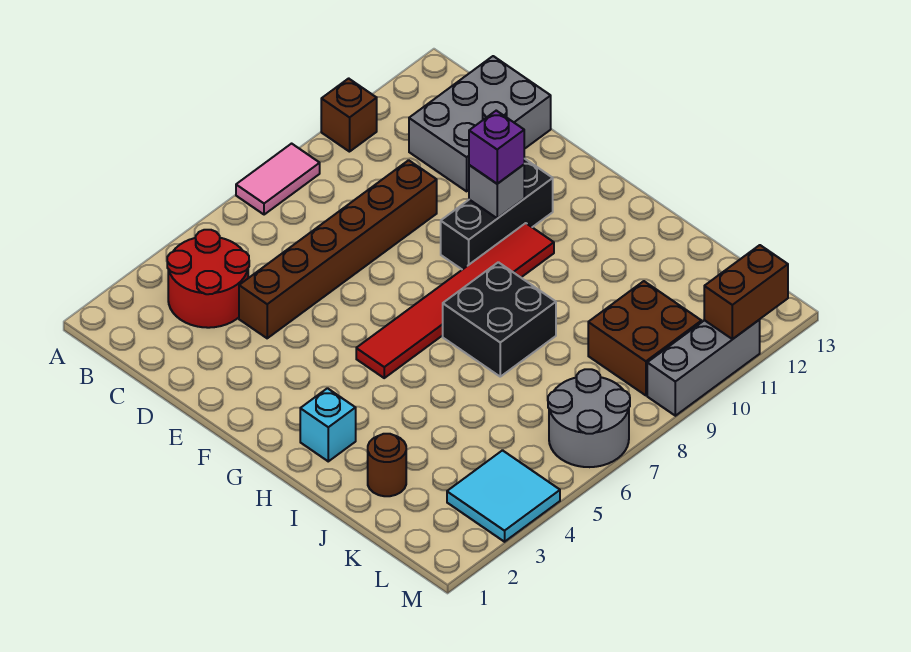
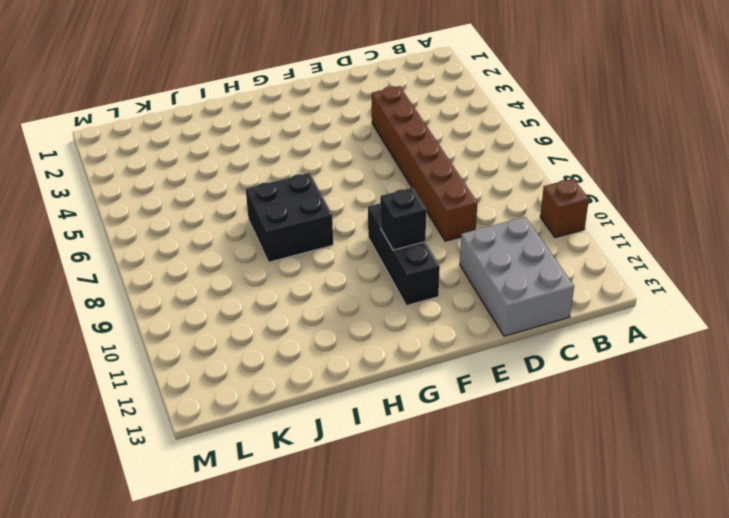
black brick F10 level 2 -> grey brick F10 level 2
none -> pink tile A7:A8 level 1
none -> red round brick B3:C4 level 1
none -> red tile G5:G10 level 1

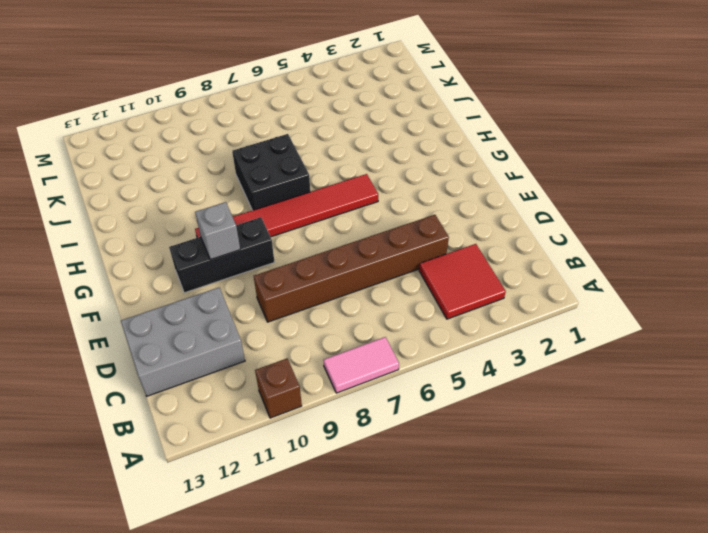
red tile B3:C4 level 1 -> red round brick B3:C4 level 1
none -> cyan brick H2 level 1
none -> brown round brick J2 level 1
none -> brown brick K9:L10 level 1

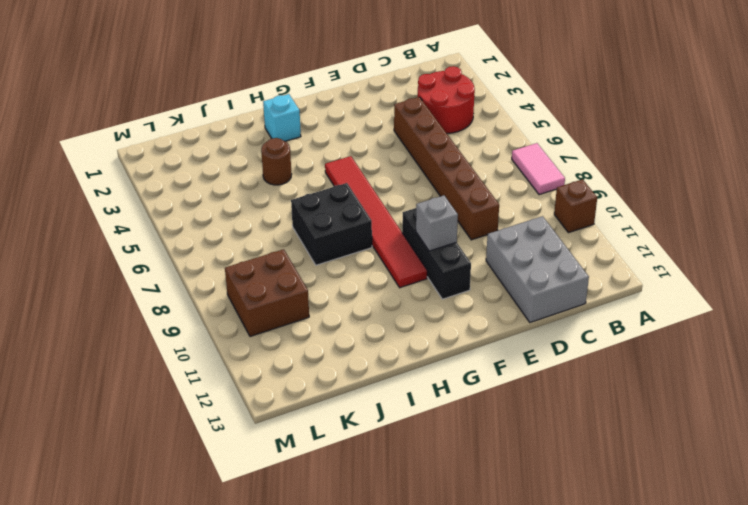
brown round brick I4 level 1 -> brown round brick J2 level 1
none -> cyan tile L3:M4 level 1
none -> grey round brick L6:M7 level 1
none -> grey brick M9:M11 level 1

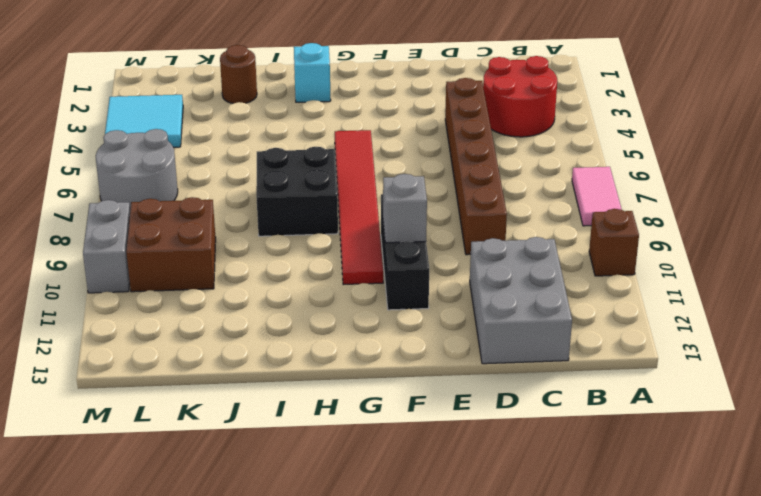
grey brick M9:M10 level 1 -> grey brick M9:M11 level 1
none -> brown brick M11:M12 level 2
none -> purple brick F10 level 3

